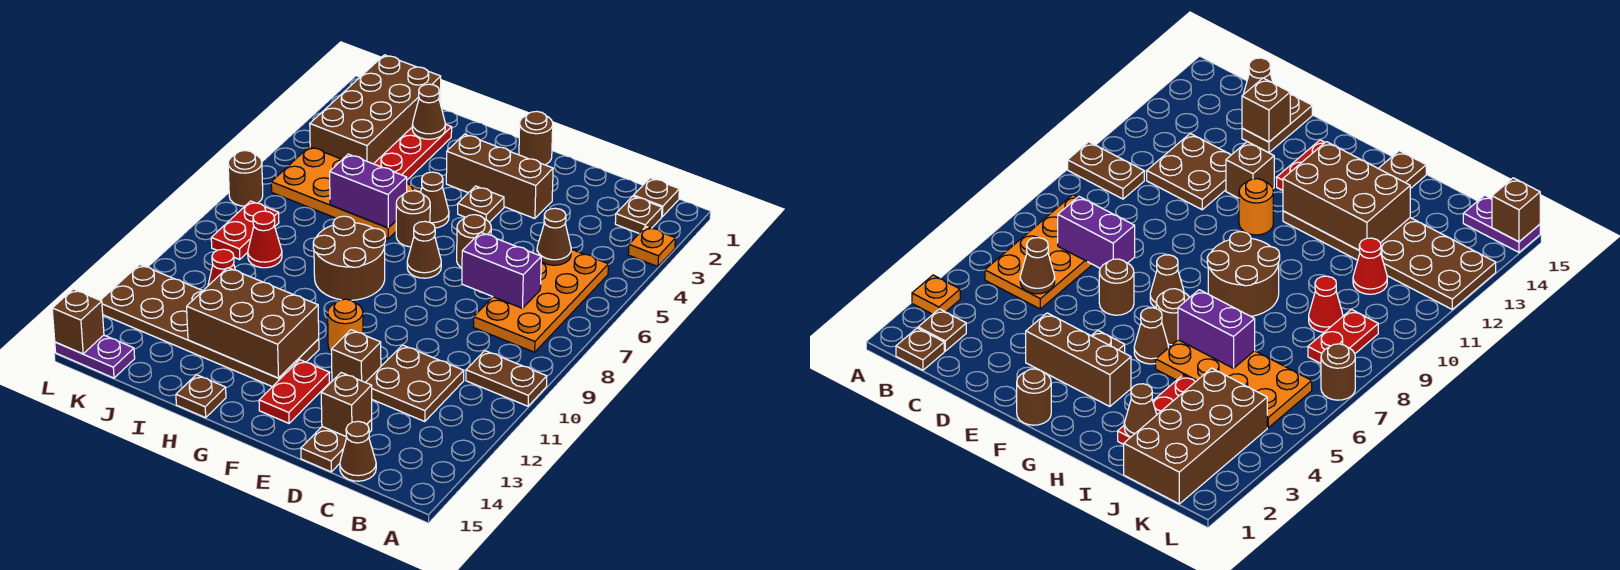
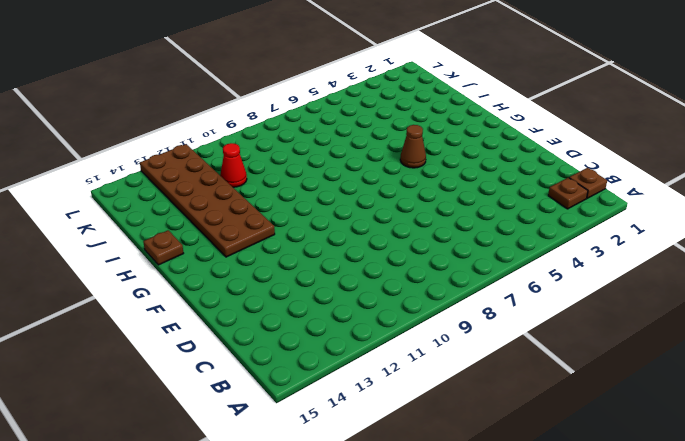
none -> orange plate A3 level 1
none -> brown plate A10:B10 level 1
none -> orange plate B5:C8 level 1
none -> brown plate C11:D12 level 1

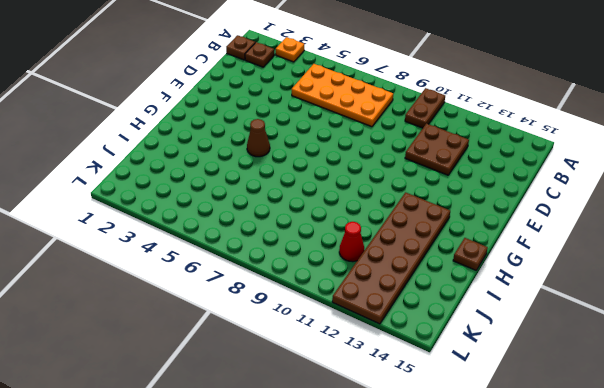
none -> brown cone C15 level 1
none -> brown plate D14:D15 level 1
none -> brown brick E3:G3 level 1
none -> brown round brick E6 level 1

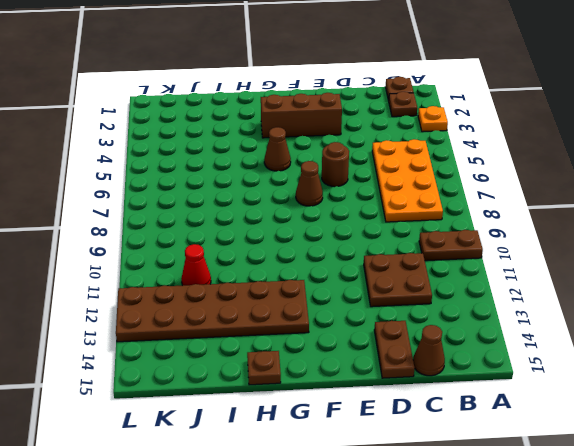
none -> brown brick E12 level 1
none -> brown round brick F1 level 1
none -> brown plate F4 level 1
none -> orange round brick F11 level 1

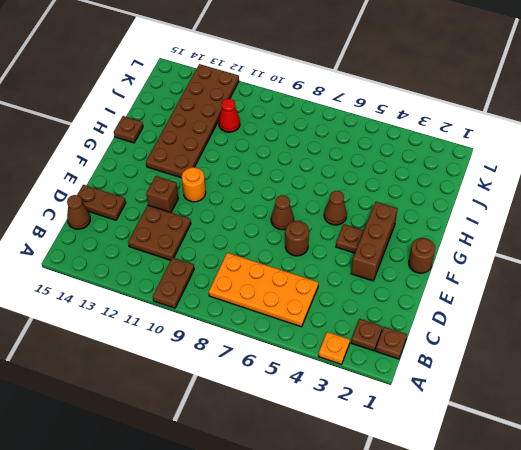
none -> red plate F13:F14 level 1
none -> brown round brick G6 level 1
none -> brown round brick G8:H9 level 1
none -> orange plate H5:K6 level 1

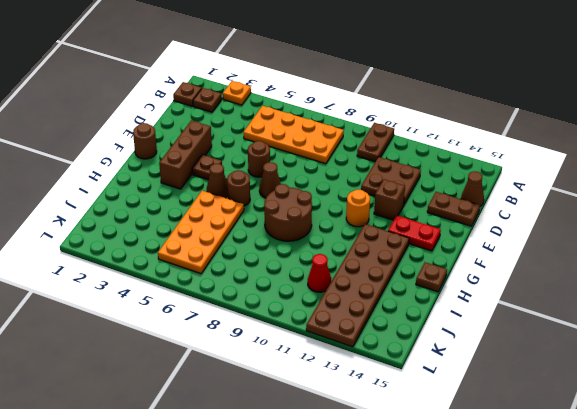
none -> red plate I2:I4 level 1
none -> brown brick J1:K4 level 1
none -> red cone J9 level 1
none -> red plate K8:K9 level 1

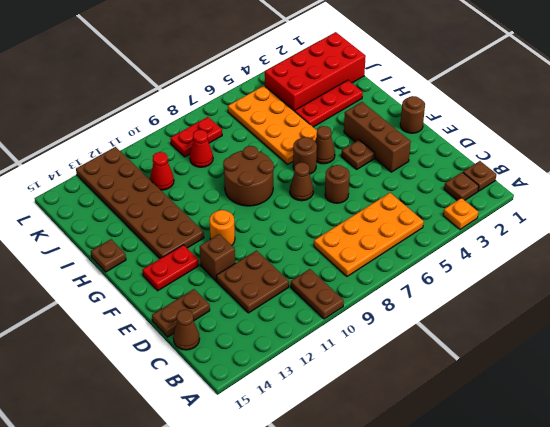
red brick J1:K4 level 1 -> brown brick J1:K4 level 1
none -> purple plate K15:L15 level 1
none -> brown round brick L7 level 1
none -> brown cone C5 level 2
none -> purple brick C7:D7 level 2

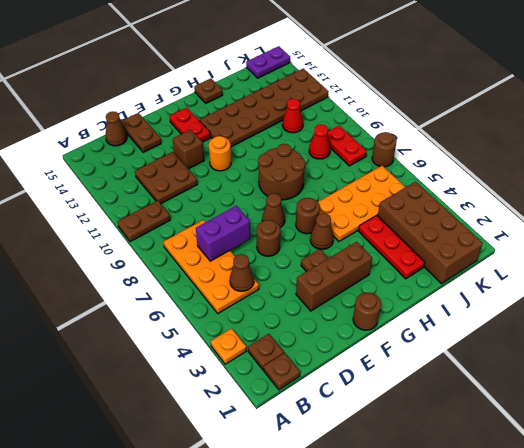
none -> brown brick D14 level 2
none -> brown brick G12:I13 level 2
none -> purple brick H6:I6 level 2
none -> brown cone I2 level 2

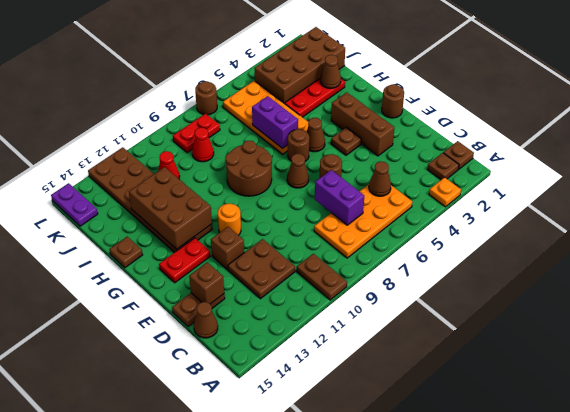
none -> brown brick L15 level 2

